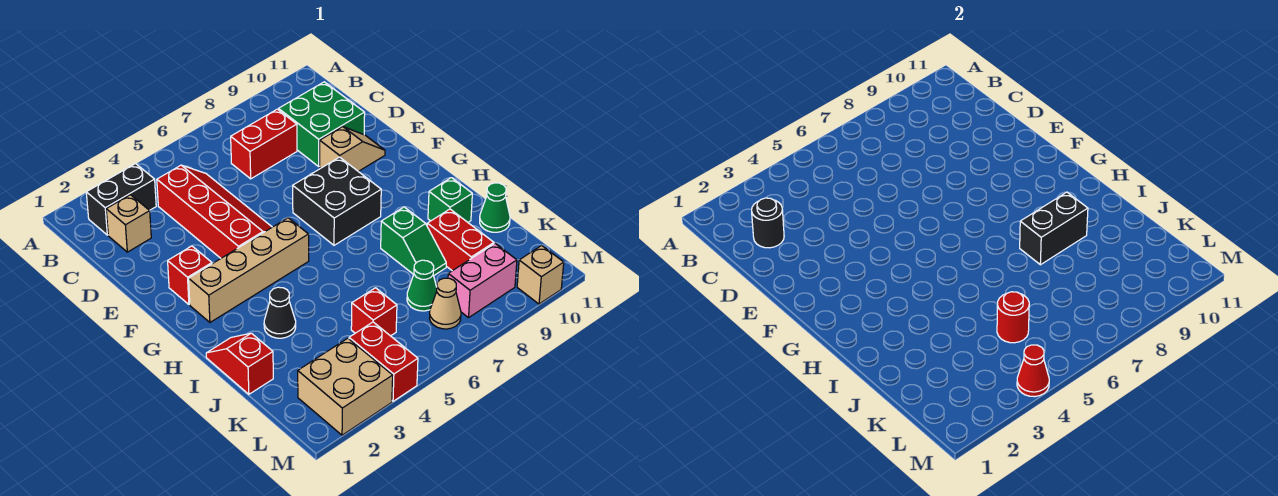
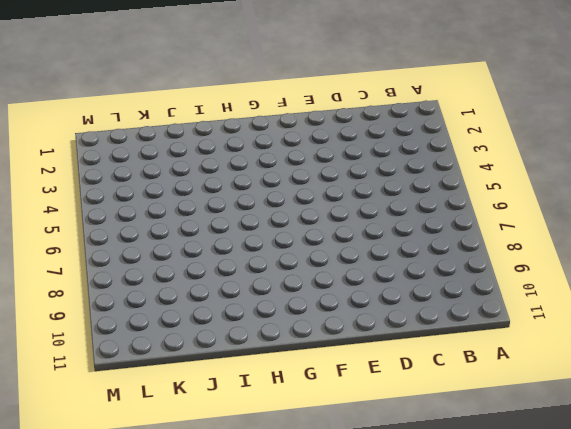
none -> black brick B2:B3 level 1
none -> tan brick C2 level 1
none -> red slope C4:F5 level 1 top 4

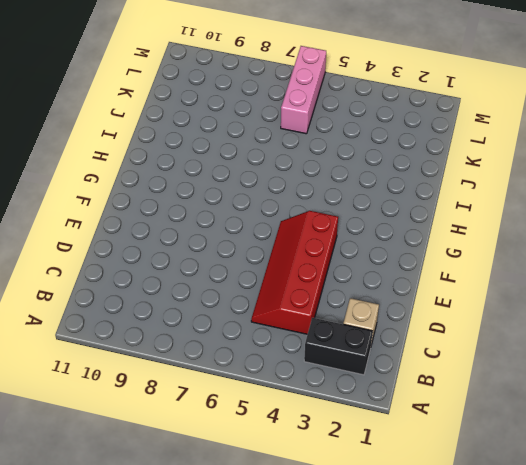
pink brick K6:M6 level 1 -> none
none -> red brick C7:C8 level 1
none -> green brick C9:D10 level 1
none -> tan slope E9:E10 level 1 top 9

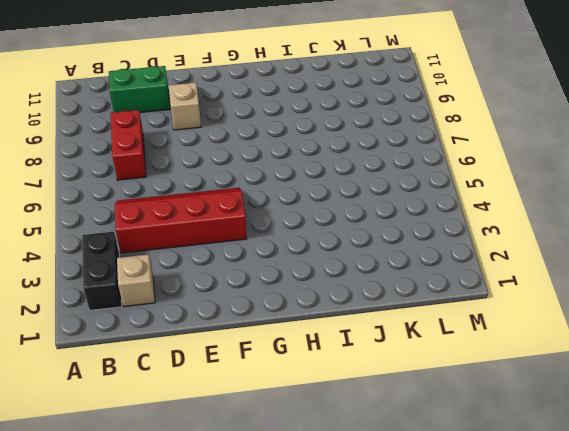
green brick C10:D10 level 1 -> green brick C9:D10 level 1
none -> red brick F2 level 1
none -> black brick F7:G8 level 1
none -> tan brick G2:G5 level 1

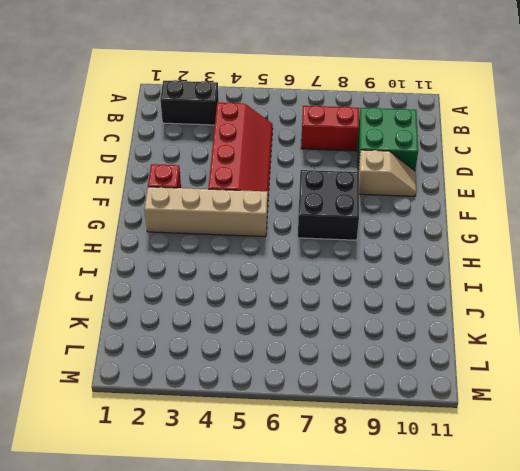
none -> tan brick C2 level 1
none -> red slope I1:J1 level 1 top J
none -> black cone I3 level 1

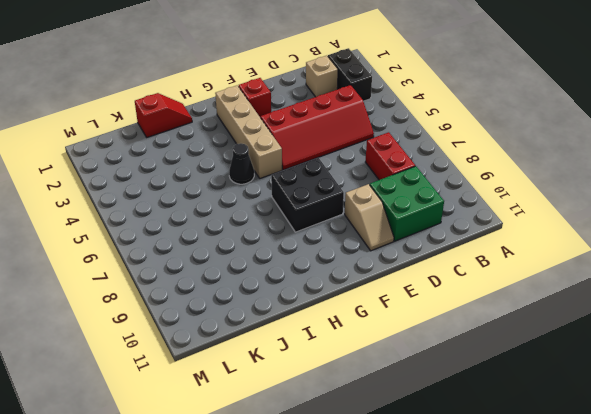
black cone H5 level 1 -> black cone I3 level 1
none -> green slope I8:J8 level 1 top I
none -> green brick I10 level 1
none -> red brick J9:K9 level 1

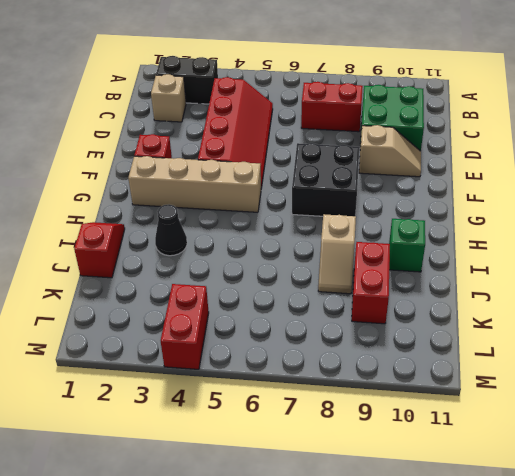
tan slope I8:J8 level 1 top I -> green slope I8:J8 level 1 top I
none -> green cone J11 level 1
none -> red brick K5 level 1
none -> green cone K7 level 1

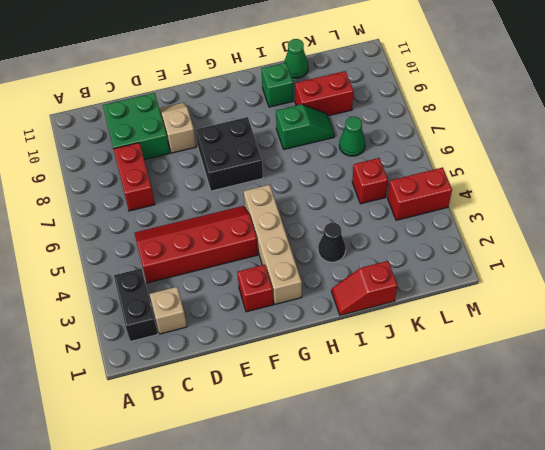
none -> tan brick L2:M3 level 1
none -> tan cone L7 level 1
none -> pink brick L8:L9 level 1

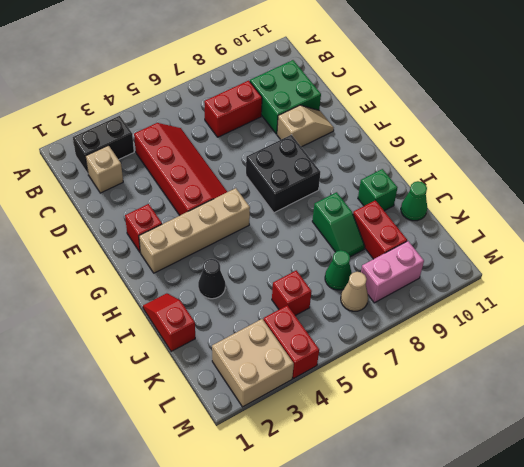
none -> tan brick M10 level 1
none -> black round brick C2 level 2
none -> black brick I8:I9 level 2

